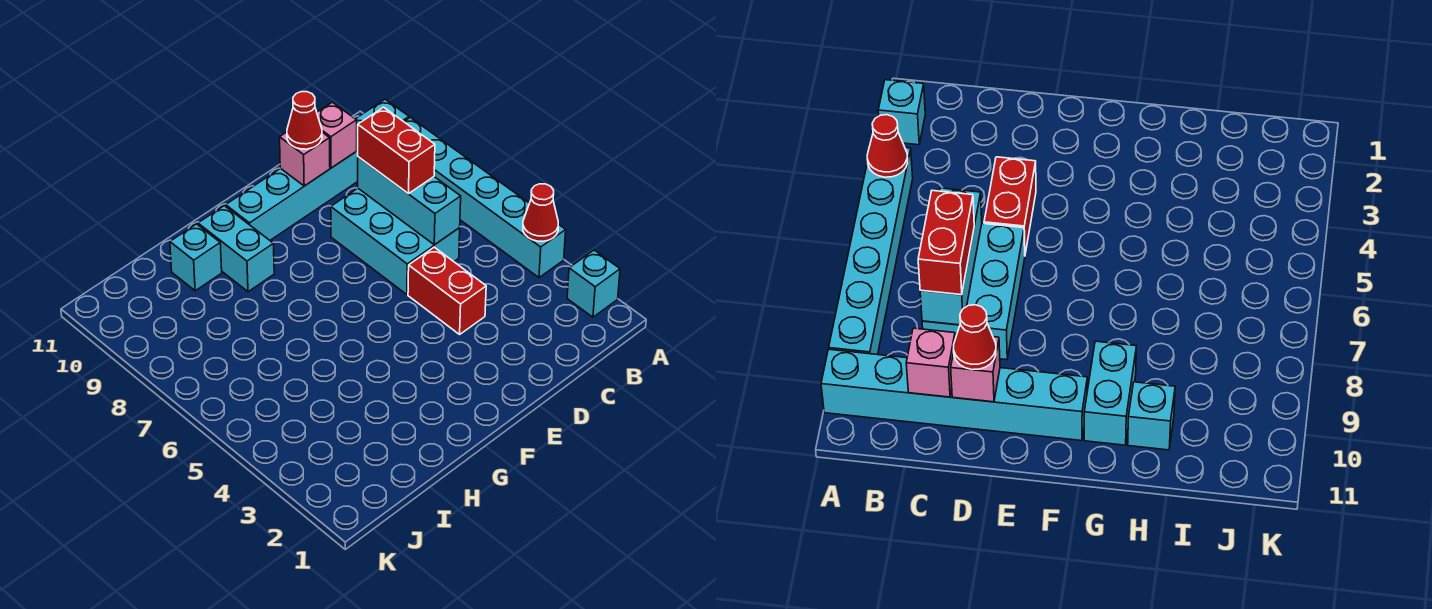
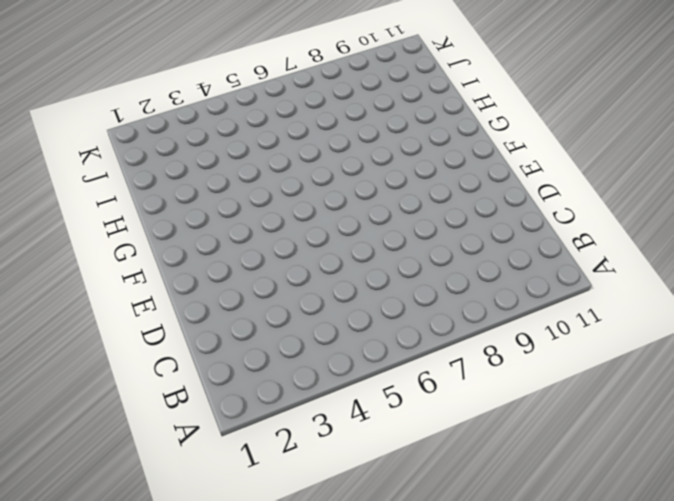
none -> cyan brick A2 level 1
none -> cyan brick A4:A9 level 1
none -> cyan brick A10:F10 level 1

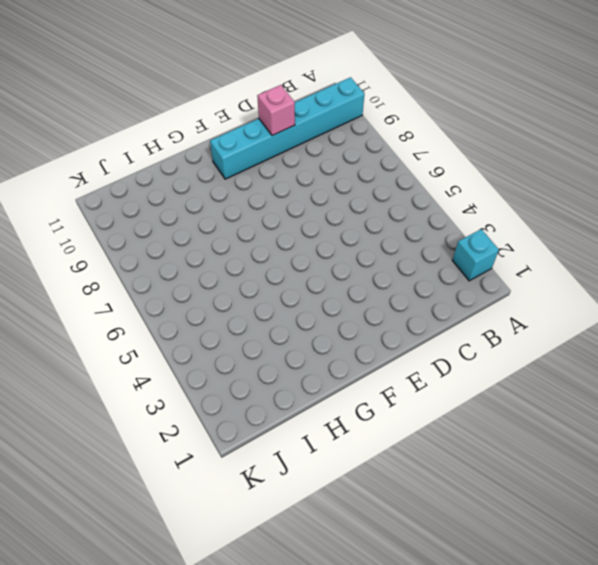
none -> cyan brick A4:A9 level 1
none -> cyan brick C6:D8 level 1
none -> red brick D4:D5 level 1

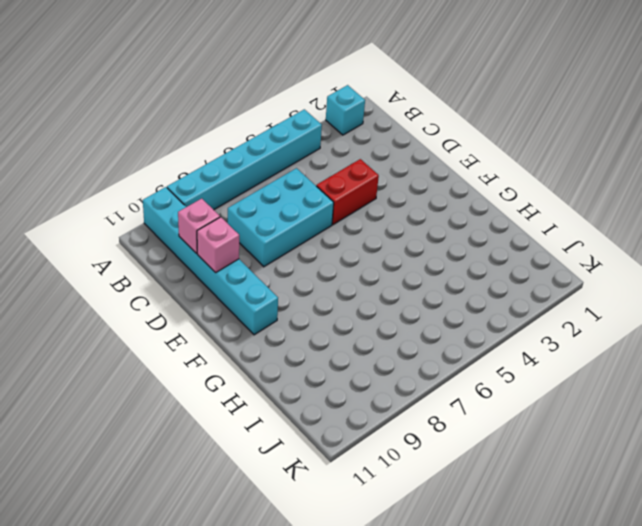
none -> cyan brick G9:G10 level 1
none -> cyan brick H10 level 1
none -> red cone A4 level 2

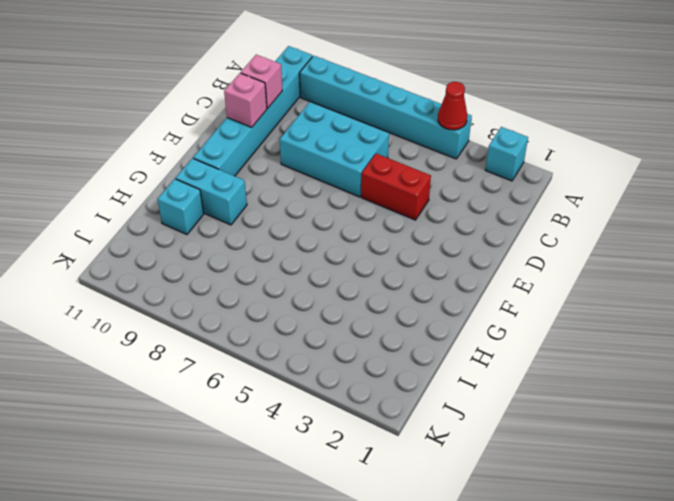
none -> cyan brick C6:C8 level 2
none -> red brick C7:C8 level 3
none -> red cone D10 level 3

